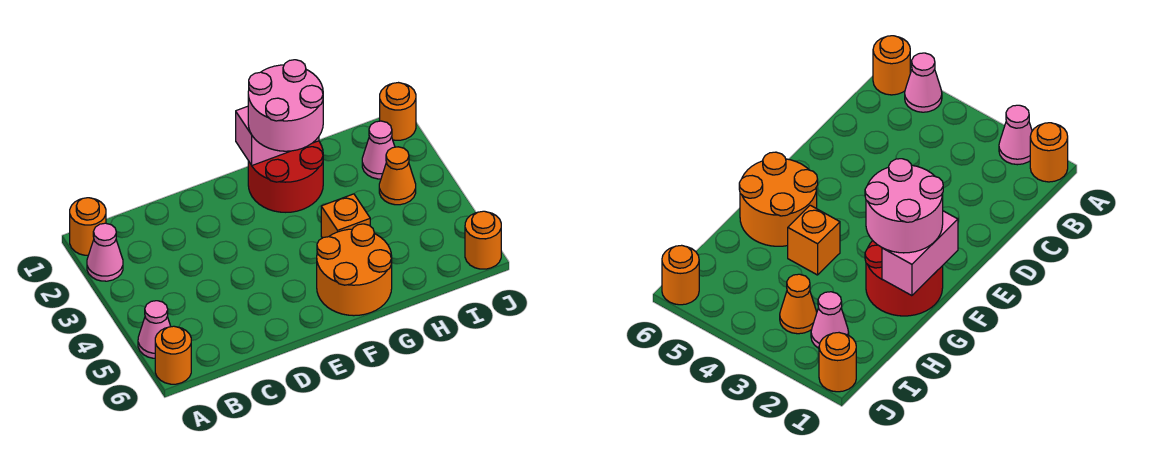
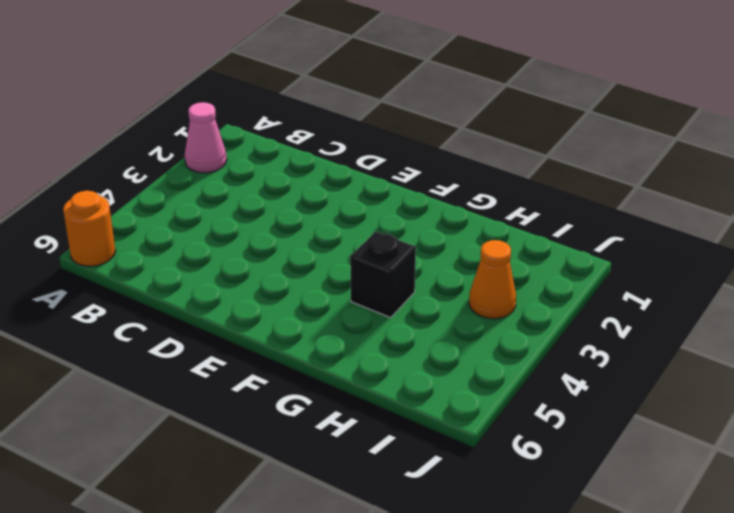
black brick G4 level 1 -> orange brick G4 level 1
none -> orange round brick A1 level 1
none -> pink cone A5 level 1
none -> red round brick F1:G2 level 1

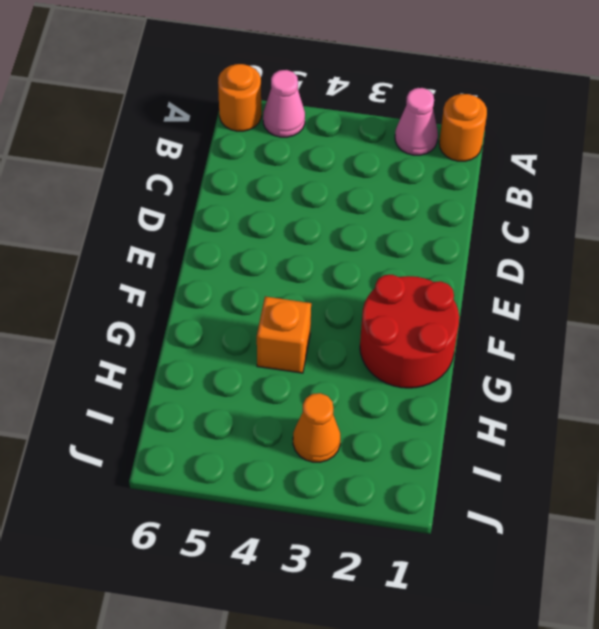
none -> orange round brick F5:G6 level 1
none -> pink cone I2 level 1
none -> orange round brick J1 level 1

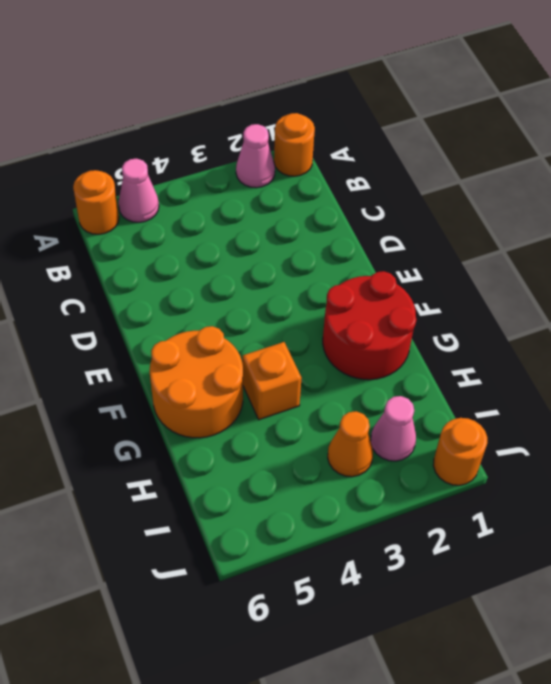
none -> orange round brick J6 level 1
none -> pink brick F1:G1 level 2
none -> pink round brick F1:G2 level 3

